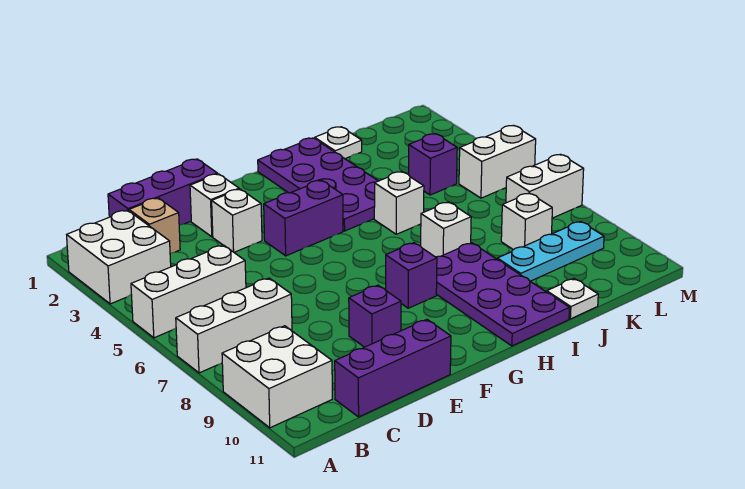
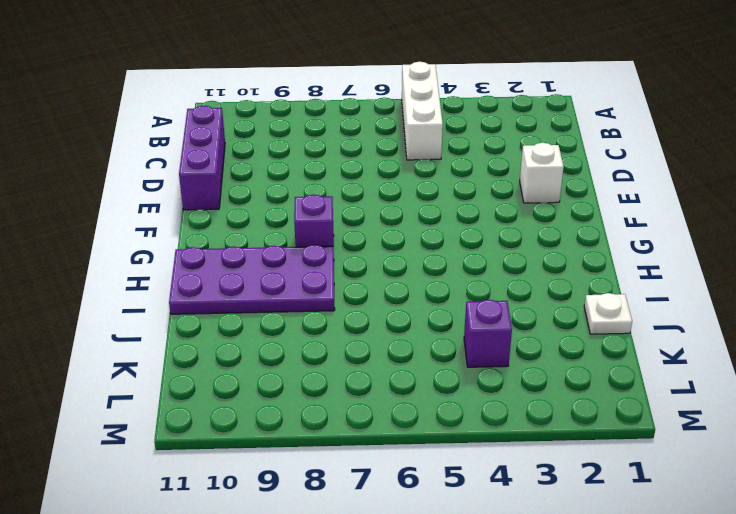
none -> white brick A2:B3 level 1
none -> white brick A7:C7 level 1
none -> white brick A9:B10 level 1

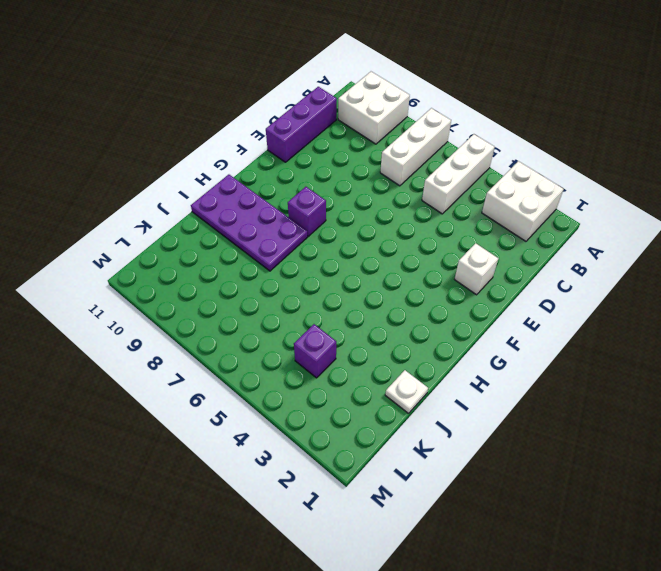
none -> purple brick C1:E1 level 1
none -> tan brick C2 level 1
none -> white brick E3 level 1

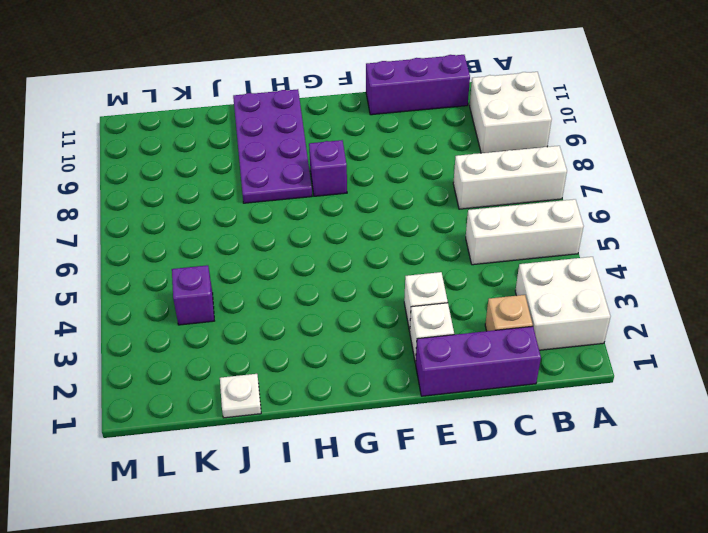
none -> purple brick E9 level 1
none -> purple brick F4:G4 level 1
none -> purple plate H1:I4 level 1

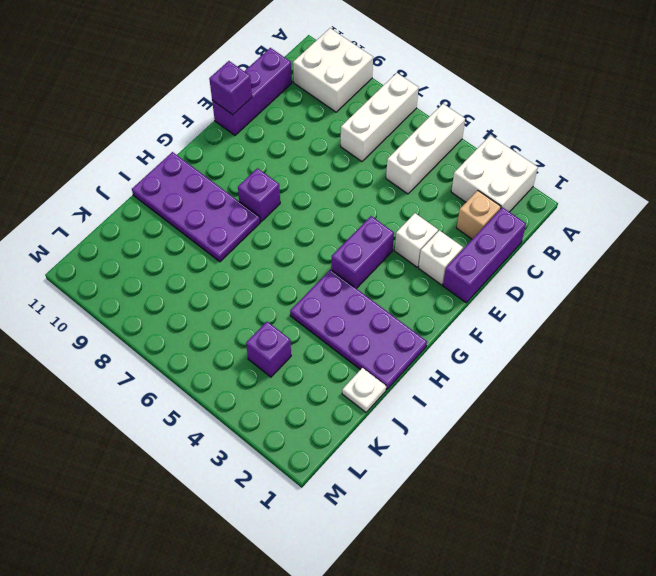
purple brick E11 level 2 -> purple brick E9 level 1
none -> white brick I5 level 1
none -> white brick I7 level 1
none -> cyan plate J9:L9 level 1

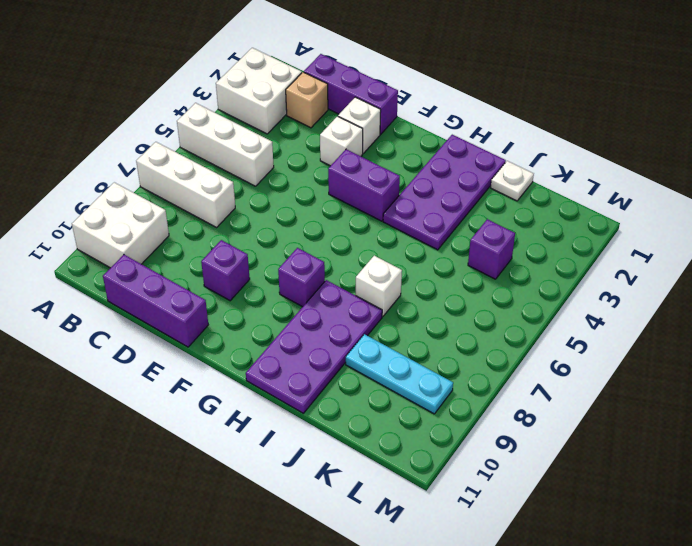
none -> white brick I5 level 1
none -> white plate J11 level 1
none -> white brick K8 level 1

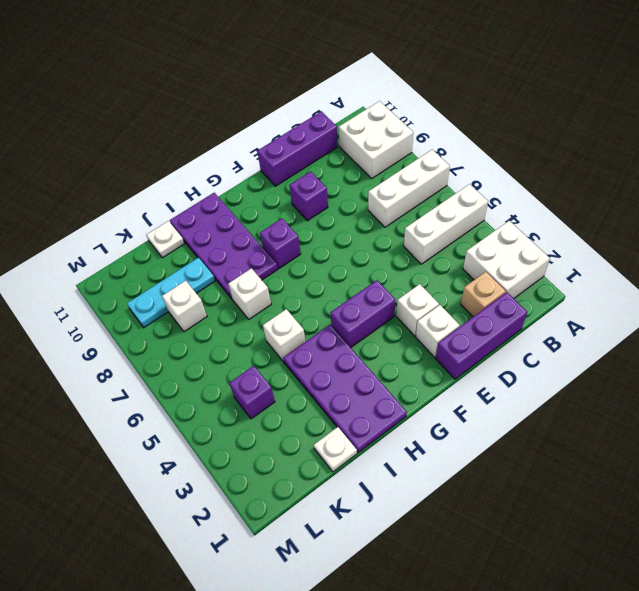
none -> white brick L5:M5 level 1
none -> white brick L7:M7 level 1

